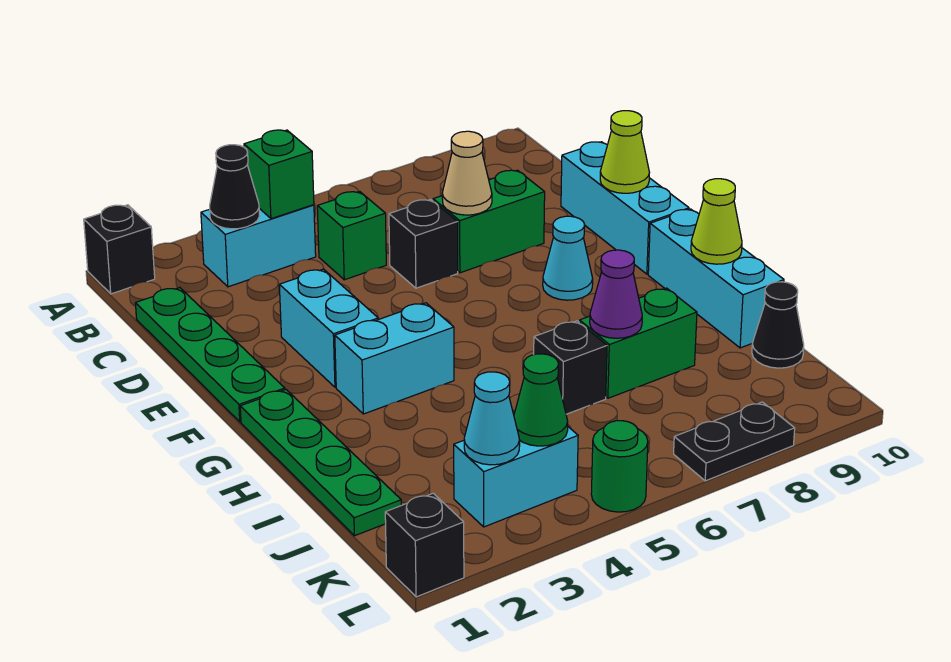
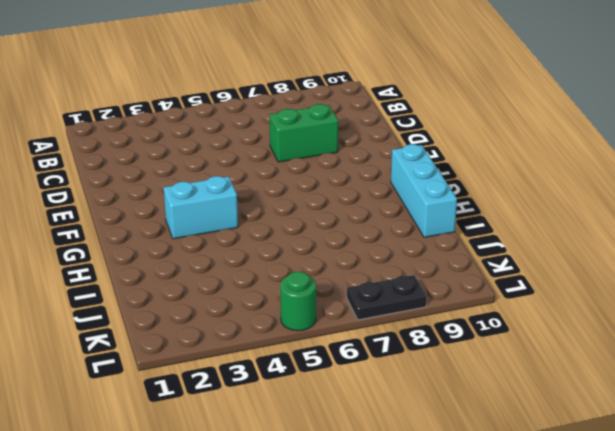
none -> black brick A1 level 1
none -> cyan brick B3:B4 level 1
none -> green plate C1:F1 level 1

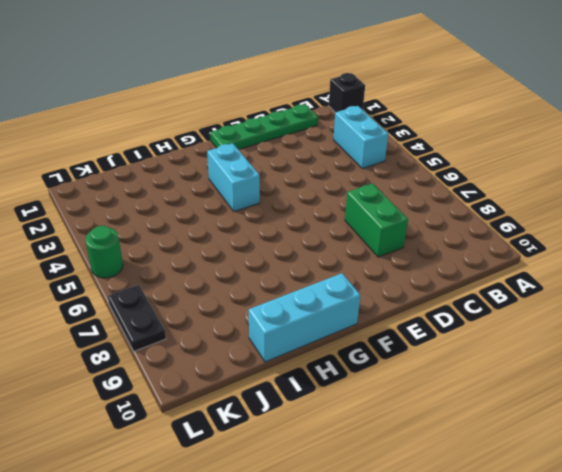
none -> green brick C5 level 1
none -> black brick D6 level 1
none -> cyan brick D10:F10 level 1

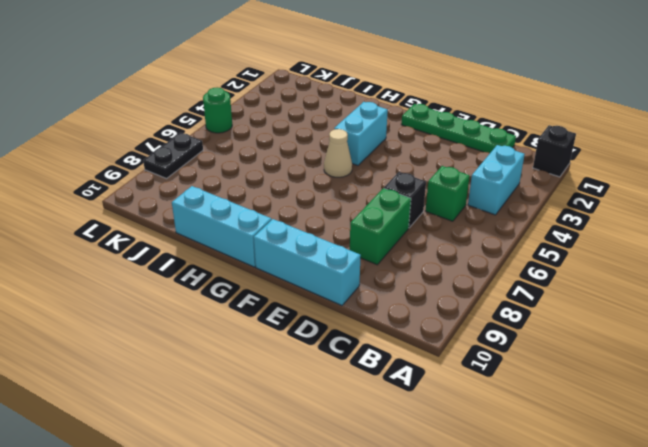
tan cone G5 level 1 -> tan cone D7 level 2
none -> cyan brick E3:F3 level 1
none -> cyan cone F8 level 1
none -> green plate G1:J1 level 1

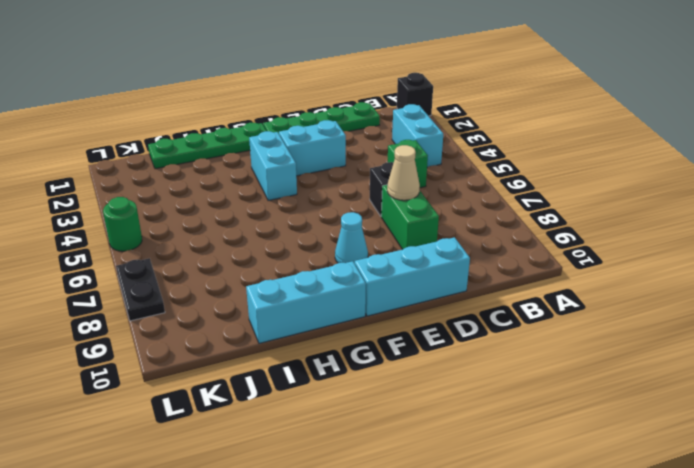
none -> black brick I6 level 1
none -> green brick I7:I8 level 1
none -> black cone J10 level 1

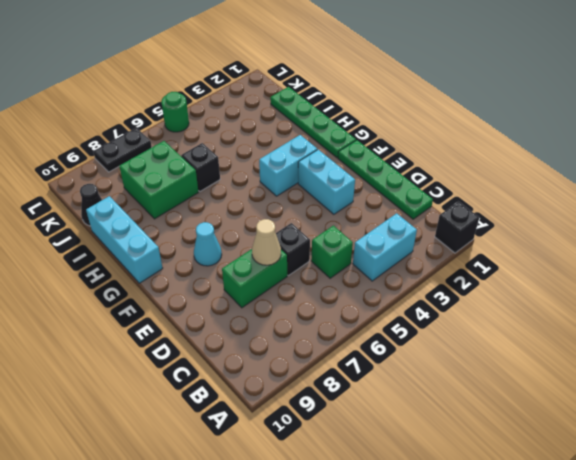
green brick I7:J8 level 1 -> green brick I7:I8 level 1
none -> cyan brick D10:F10 level 1
none -> cyan brick K3:K4 level 1
none -> black brick L1 level 1

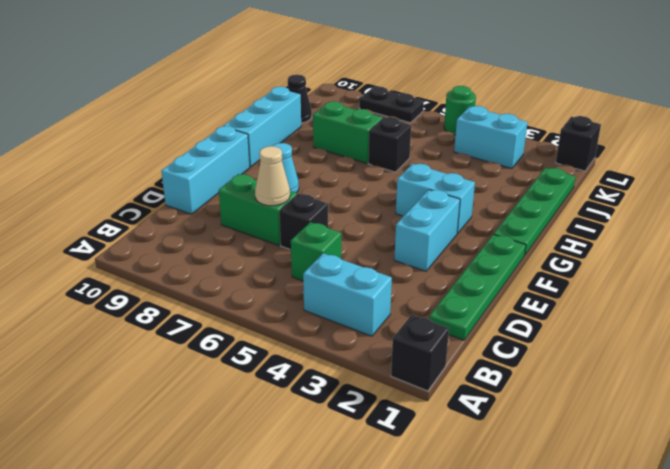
none -> black cone B3 level 2
none -> green brick B4 level 2
none -> lime cone E10 level 2

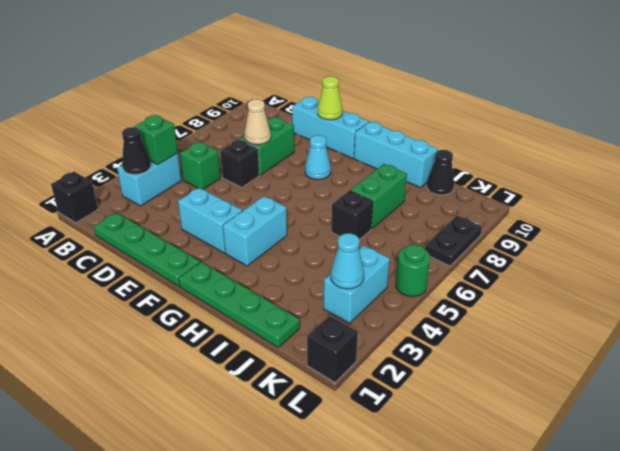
none -> lime cone H10 level 2
none -> purple cone I7 level 2
none -> green cone K4 level 2

